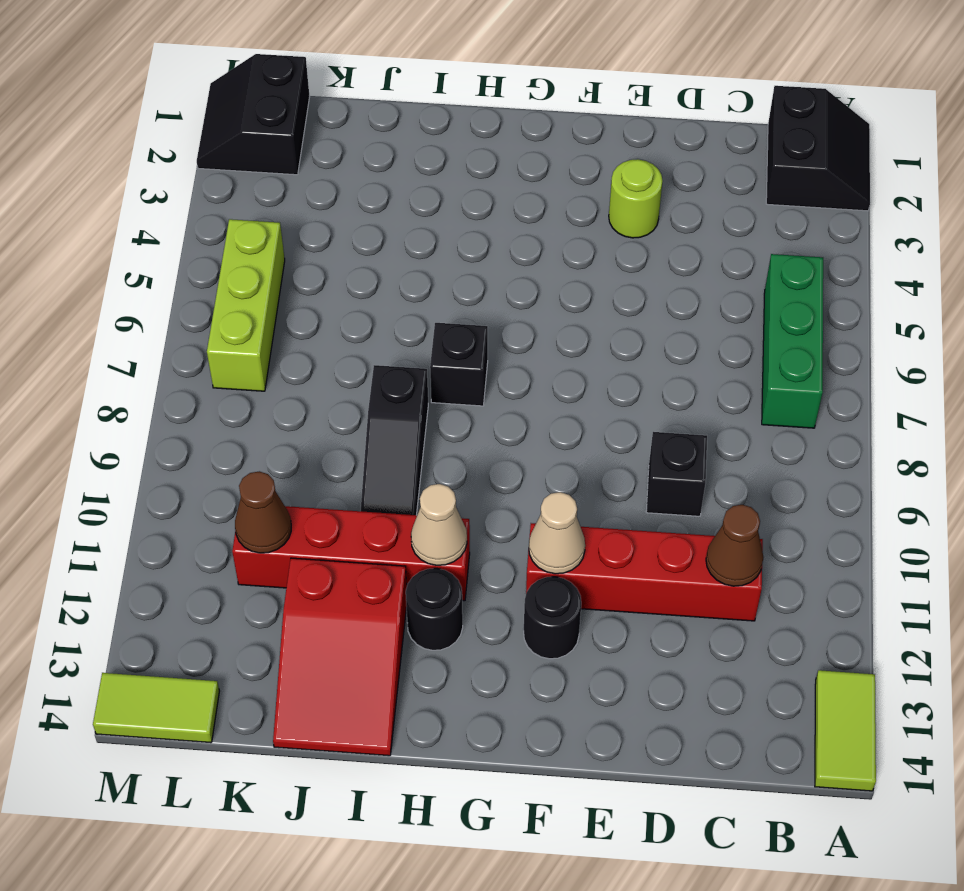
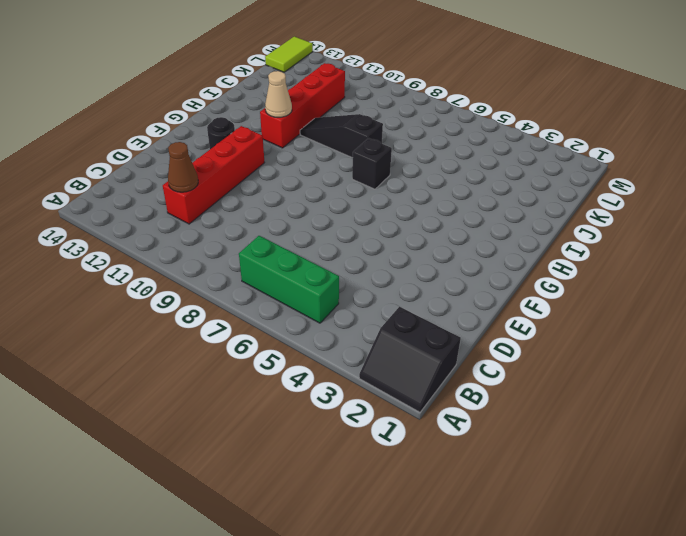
none -> lime tile A13:A14 level 1
none -> black brick D9 level 1
none -> lime round brick E3 level 1

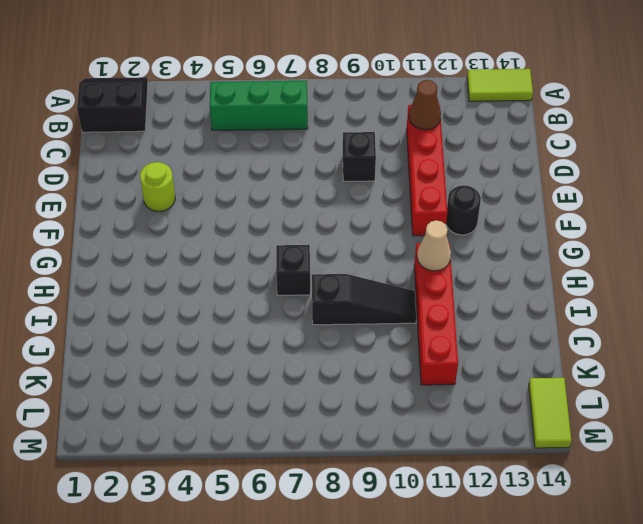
none -> black round brick H12 level 1
none -> red slope I12:J14 level 1 top 12
none -> black slope L1:M2 level 1 top L

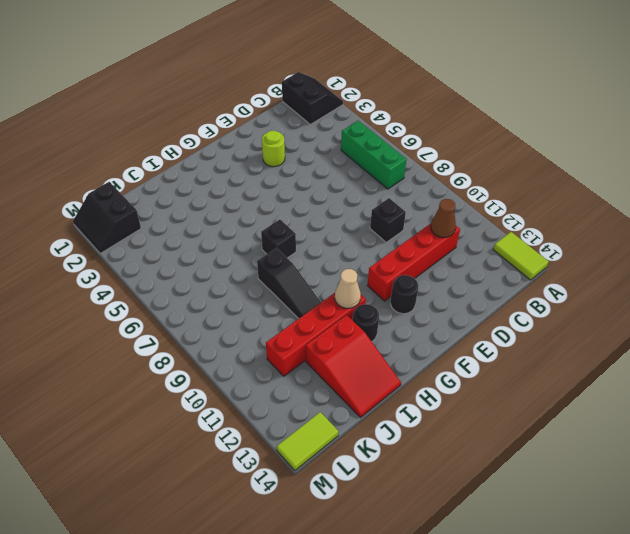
none -> lime brick L5:L7 level 1
none -> tan cone F11 level 2
none -> brown cone K11 level 2

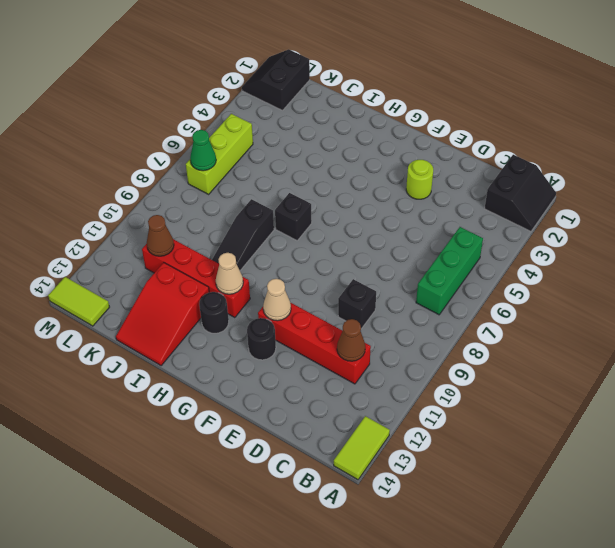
green cone L7 level 2 -> none

